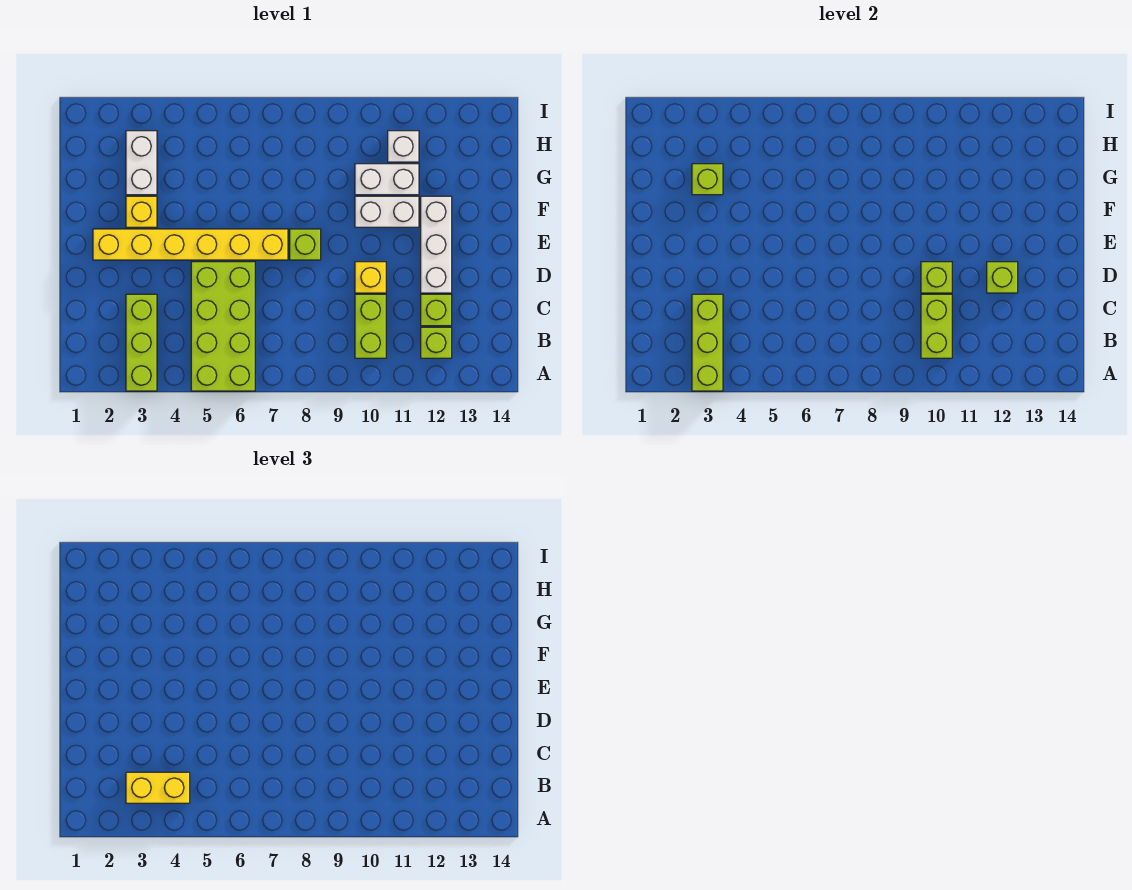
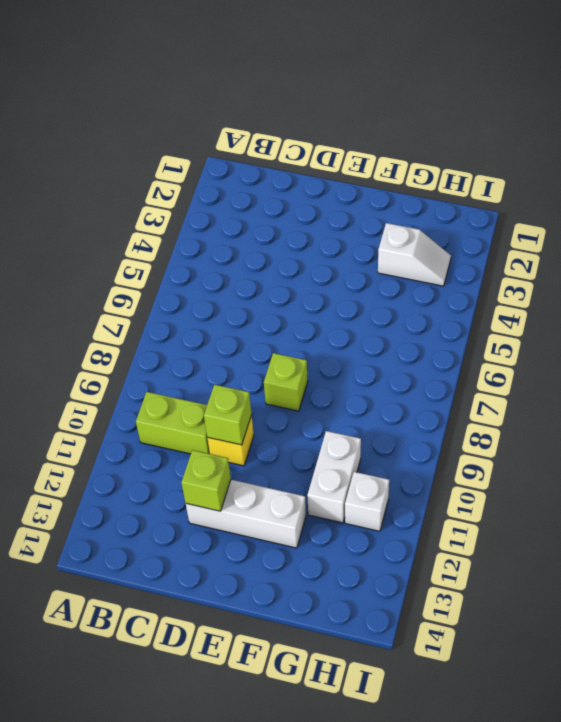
white slope G3:H3 level 1 top G -> white brick G3:H3 level 1
none -> lime brick A3:C3 level 1
none -> lime brick A5:D6 level 1
none -> lime brick B12 level 1

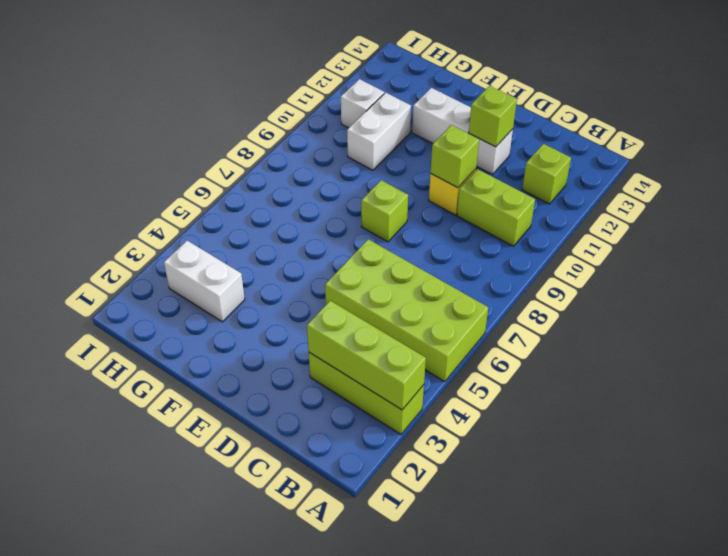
none -> lime brick C12 level 1
none -> yellow brick E2:E7 level 1
none -> yellow brick F3 level 1

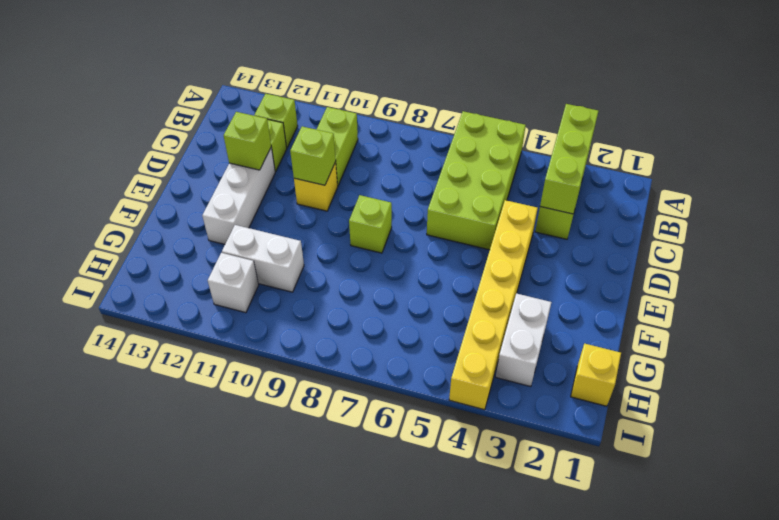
yellow brick D4:I4 level 1 -> yellow brick E2:E7 level 1
yellow brick H1 level 1 -> yellow brick F3 level 1
none -> white brick F10:F11 level 1
none -> lime brick B10:C10 level 2
none -> lime brick G3 level 2

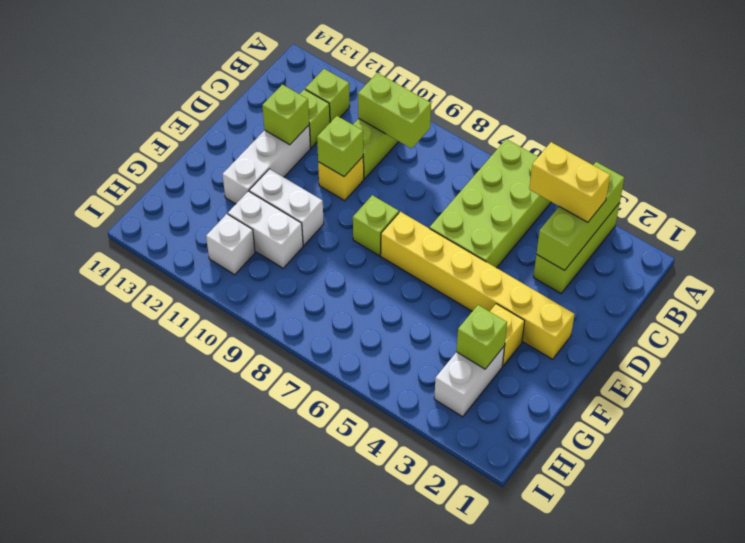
lime brick B9:B10 level 2 -> lime brick B10:C10 level 2

